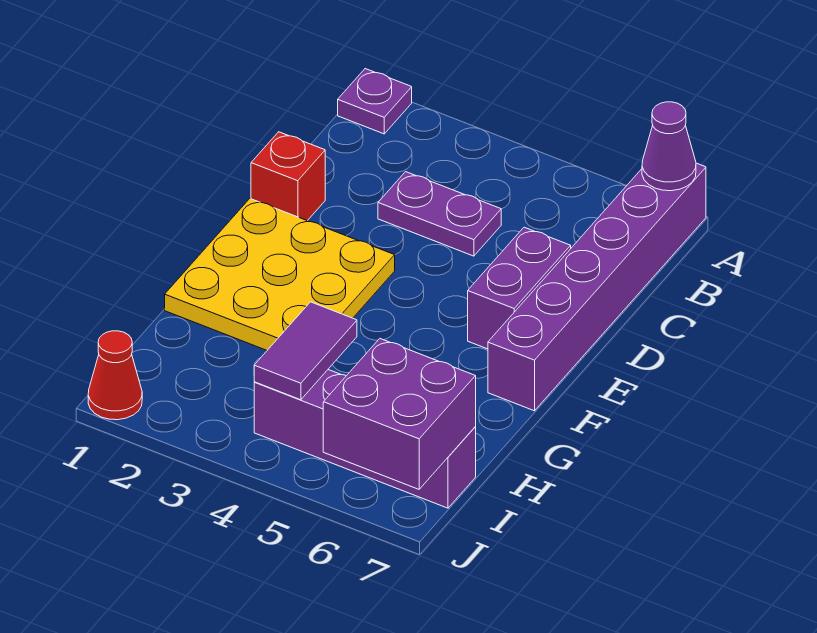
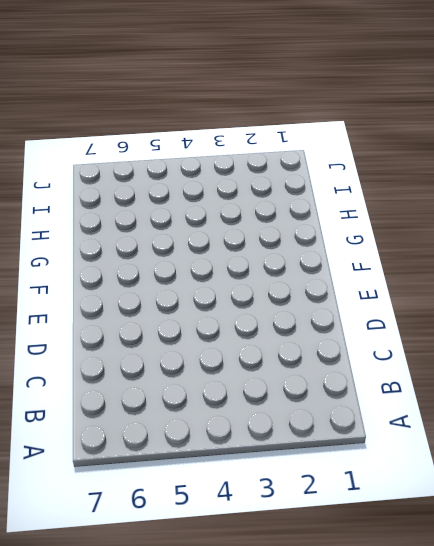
none -> purple plate A1 level 1
none -> purple brick A7:F7 level 1

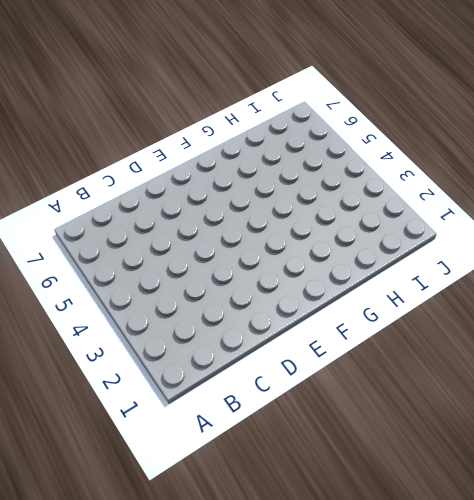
none -> purple plate A1 level 1
none -> purple brick A7:F7 level 1

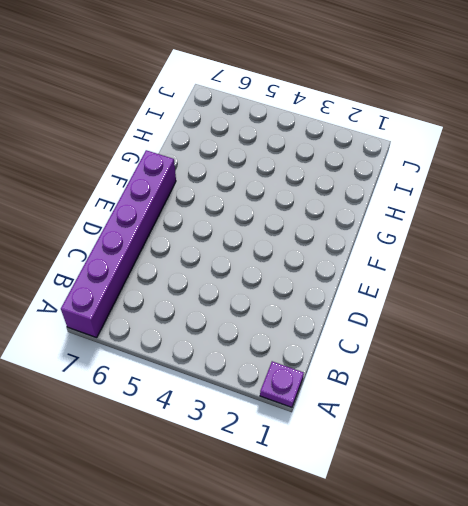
none -> purple plate C3:C4 level 1
none -> red brick D1 level 1

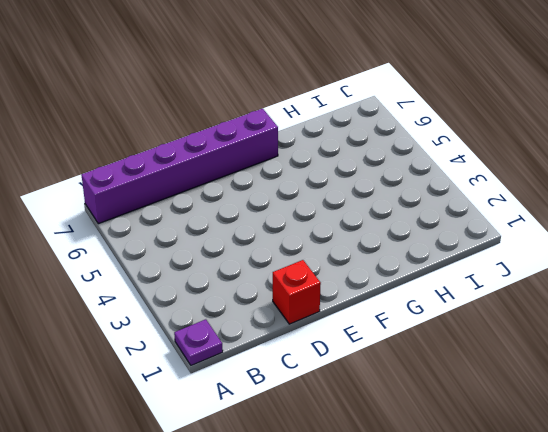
none -> purple plate C3:C4 level 1
none -> purple brick D6:E6 level 1

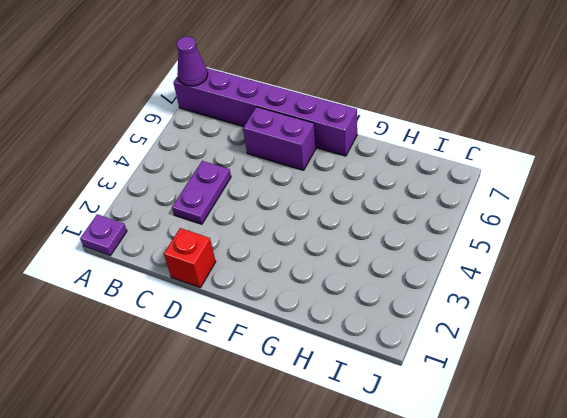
none -> yellow plate E1:G3 level 1
none -> purple brick I4:I7 level 1

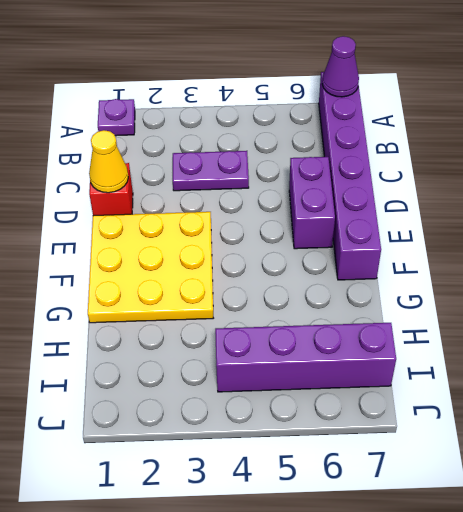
yellow cone D1 level 2 -> none
none -> red cone J1 level 1
none -> purple tile H4:I4 level 2

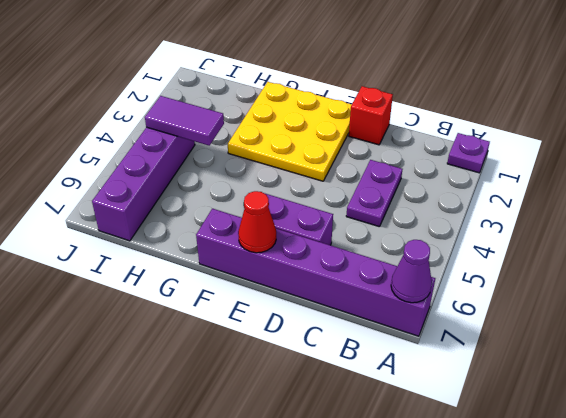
red cone E7 level 2 -> red cone J1 level 1
none -> purple brick I6:J7 level 2

